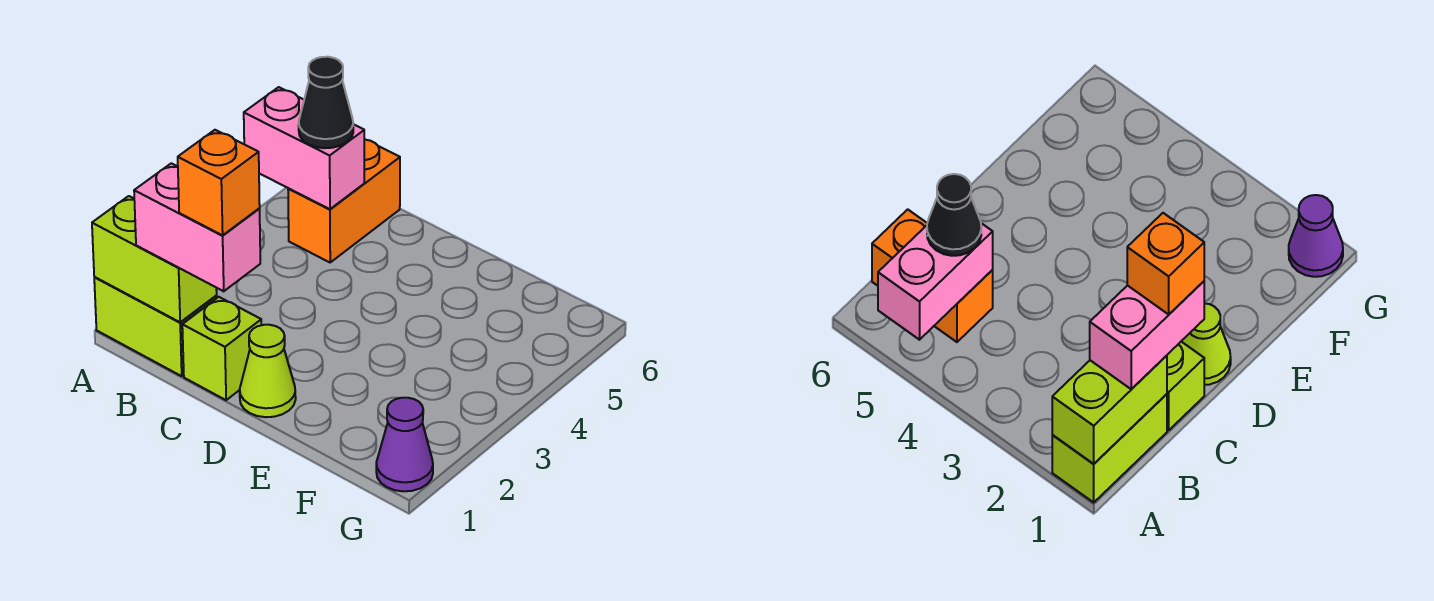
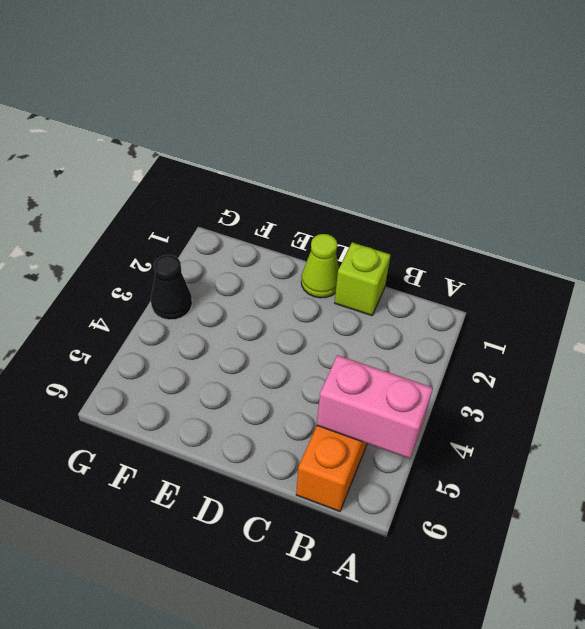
black cone G3 level 1 -> black cone B5 level 3
none -> lime brick A1:B1 level 1
none -> purple cone G1 level 1

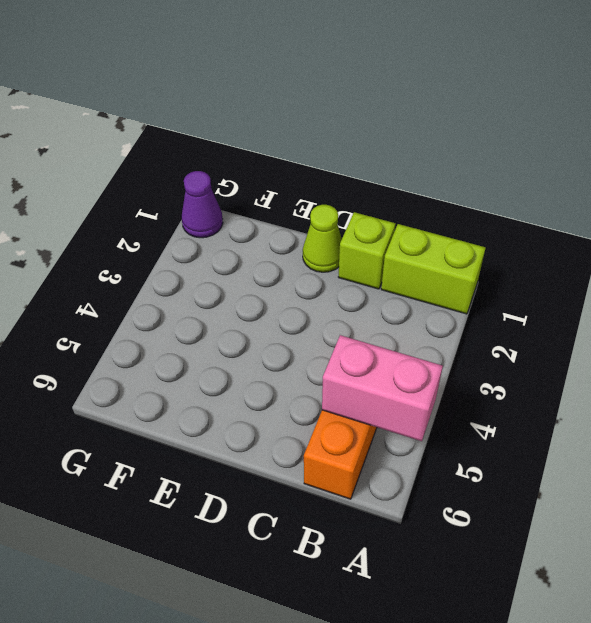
none -> lime brick A1:B1 level 2
none -> pink brick B1:C1 level 3

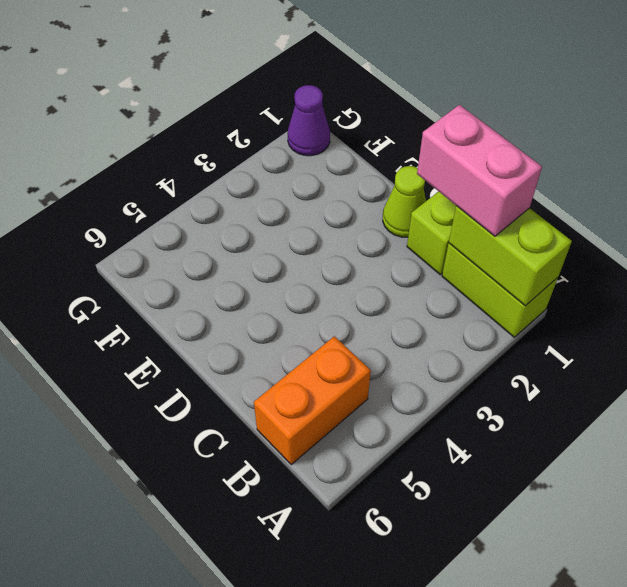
none -> pink brick A5:B5 level 2
none -> black cone B5 level 3

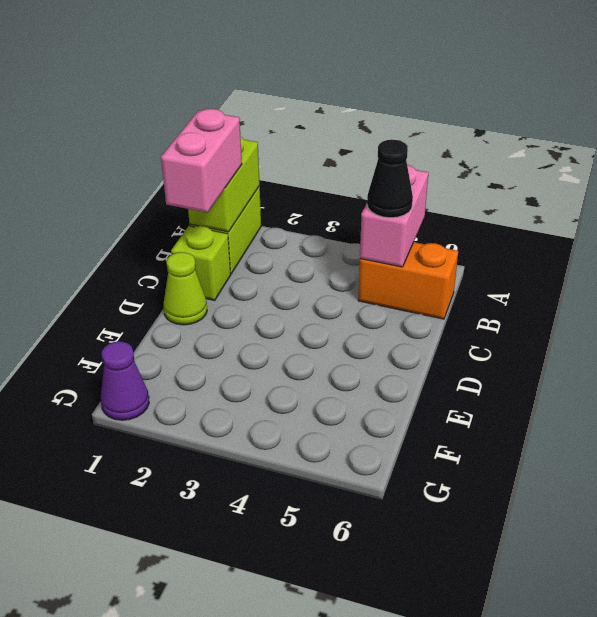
none -> orange brick C1 level 4

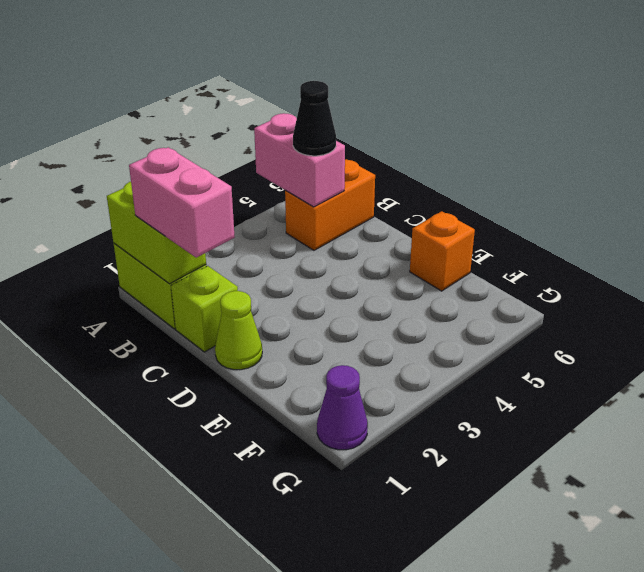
orange brick E6 level 1 -> orange brick C1 level 4

